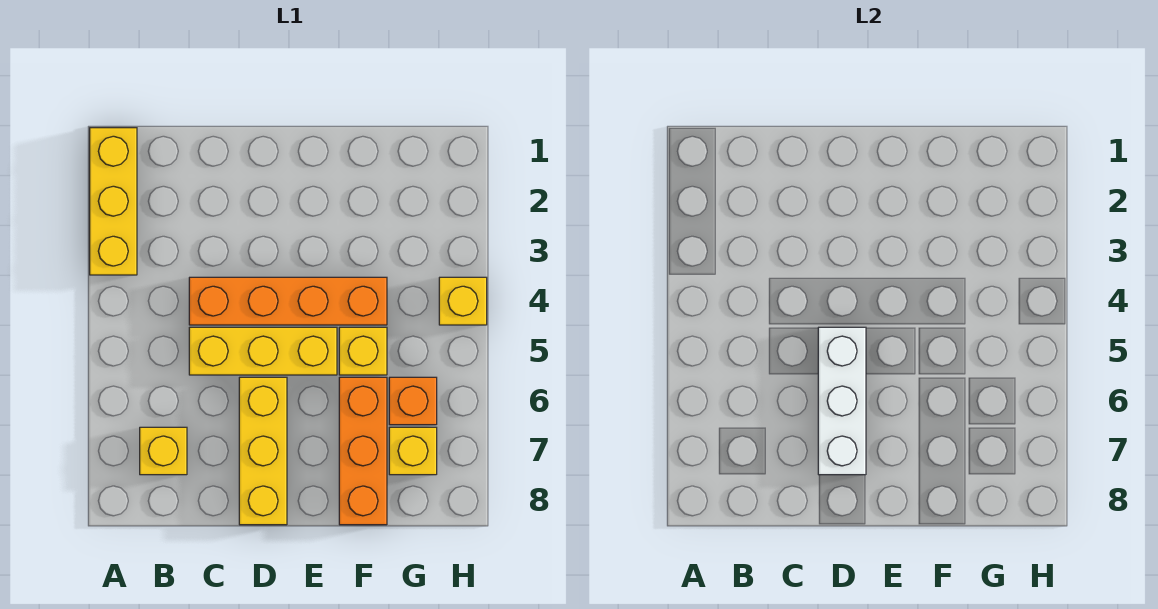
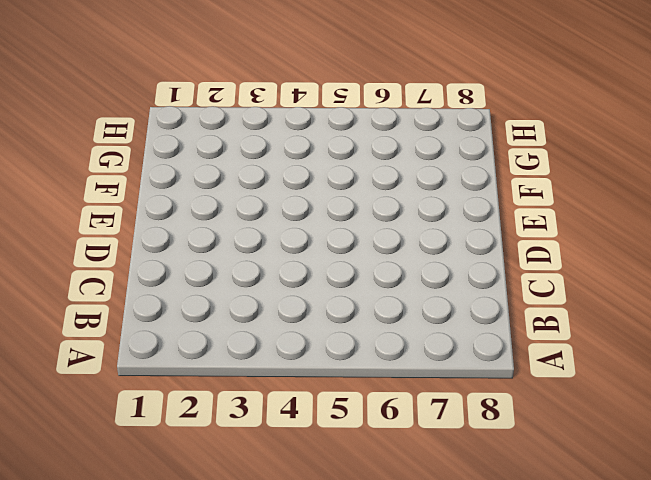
none -> yellow brick A1:A3 level 1
none -> yellow brick B7 level 1

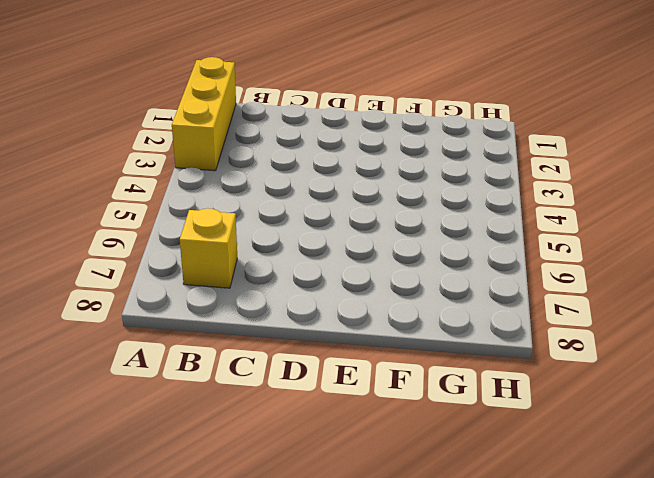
none -> orange brick C4:F4 level 1
none -> yellow brick C5:E5 level 1

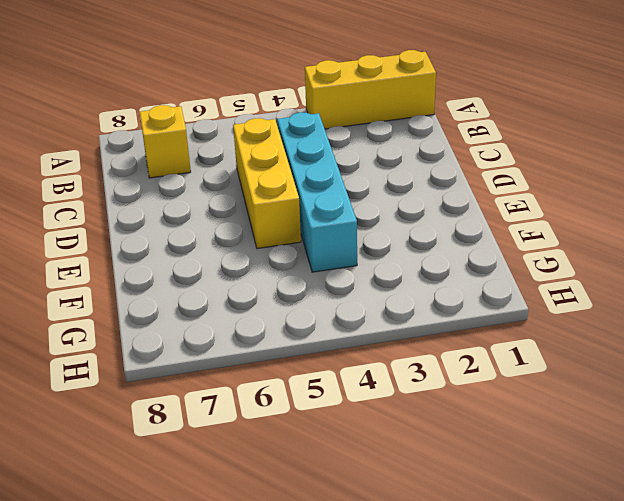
cyan brick C4:F4 level 1 -> orange brick C4:F4 level 1
none -> yellow brick D6:D8 level 1
none -> yellow brick F5 level 1

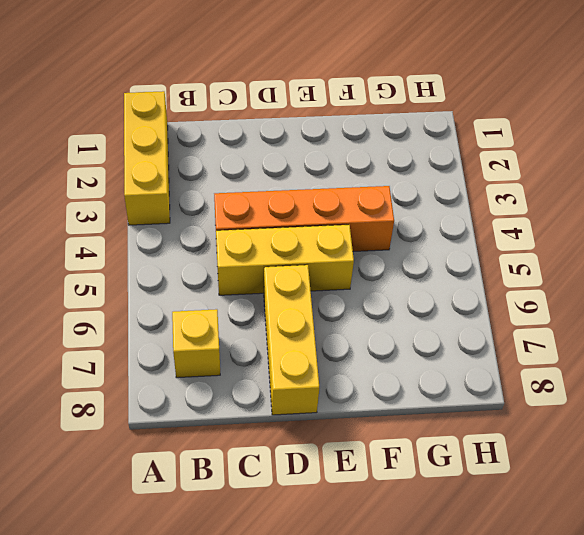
none -> yellow brick F5 level 1
none -> orange brick F6:F8 level 1

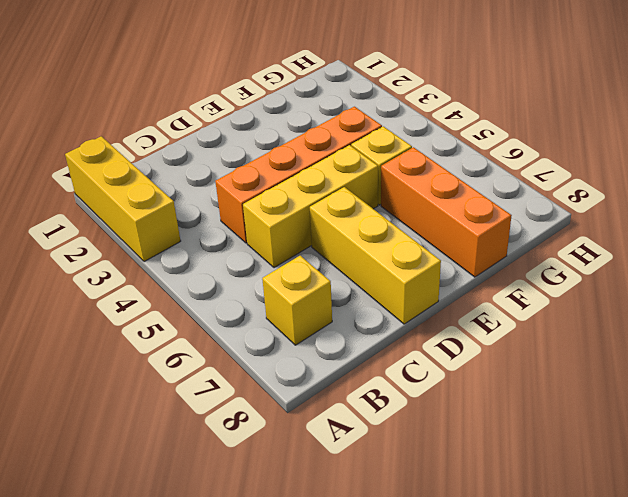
none -> orange brick G6 level 1
none -> yellow brick G7 level 1

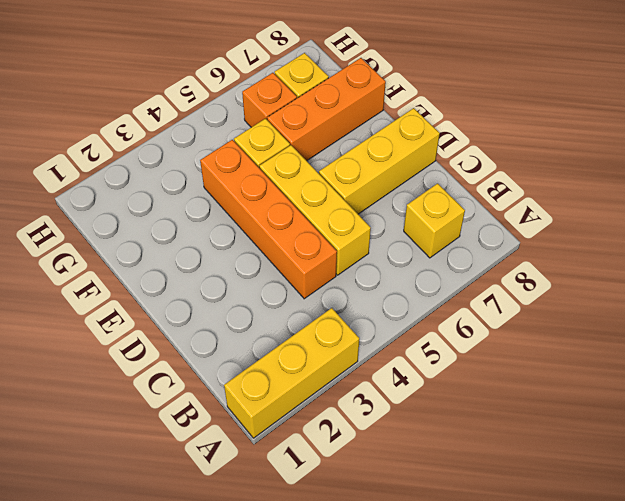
none -> yellow brick H4 level 1
none -> white brick D5:D7 level 2

